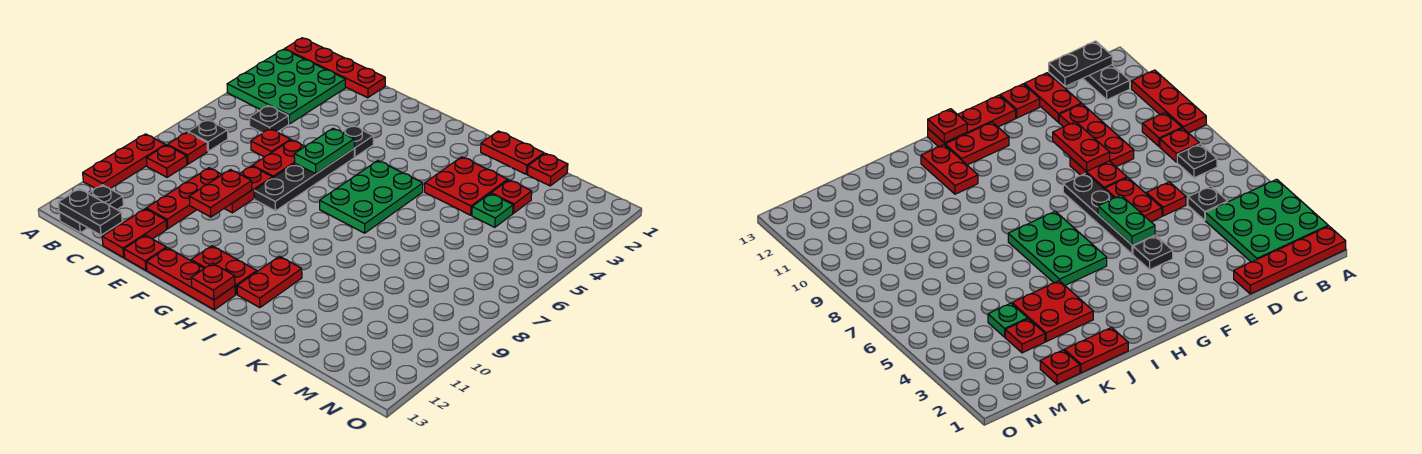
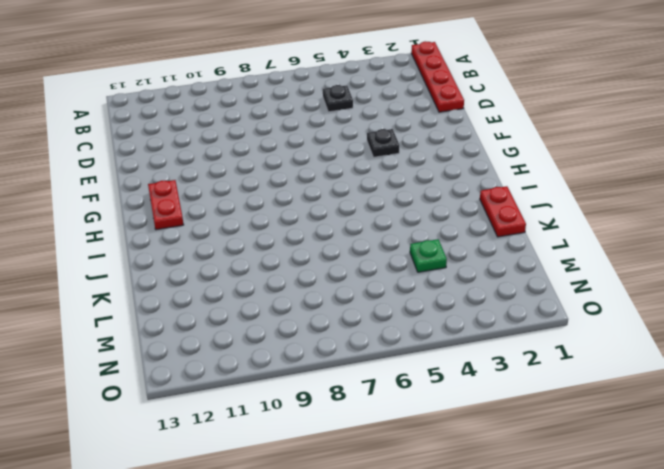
none -> green plate A2:C4 level 1
none -> red plate A9:A11 level 1
none -> black plate B7 level 1

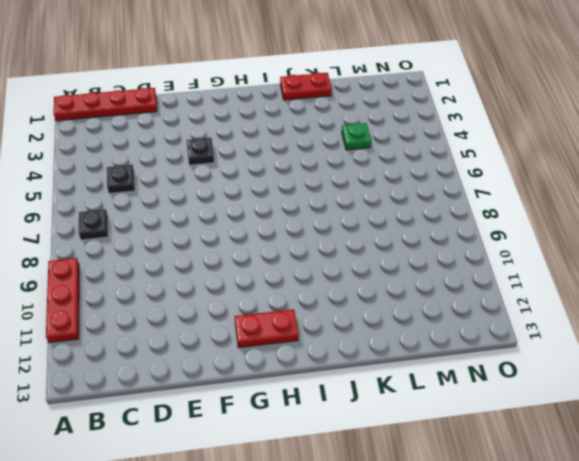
none -> green plate A2:C4 level 1
none -> red plate B8 level 1
none -> red plate B9 level 1

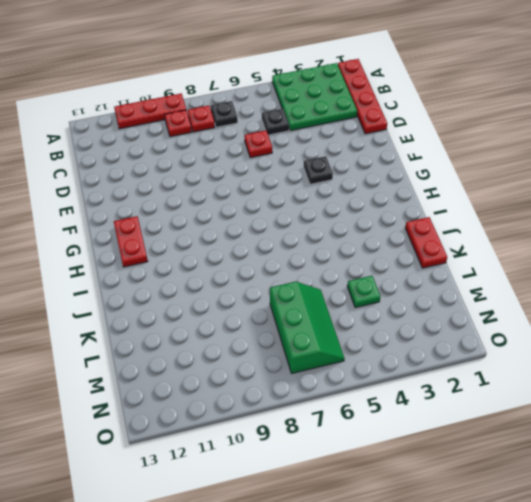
green slope L6:N7 level 1 top 7 -> none
none -> black plate B12:B13 level 1
none -> red plate D9:D11 level 1
none -> red plate D12:D13 level 1

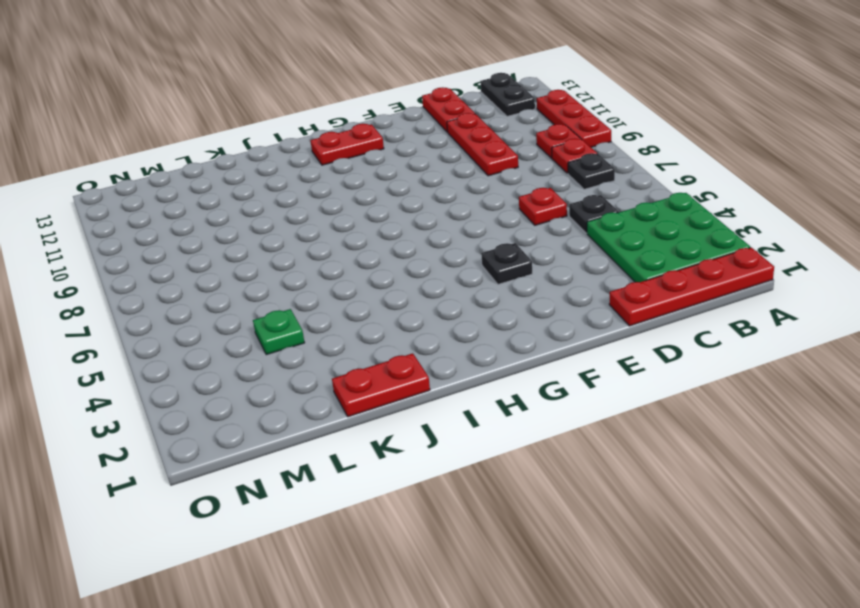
none -> red plate E6:E7 level 1
none -> red plate E8:E9 level 1
none -> red plate E13 level 1

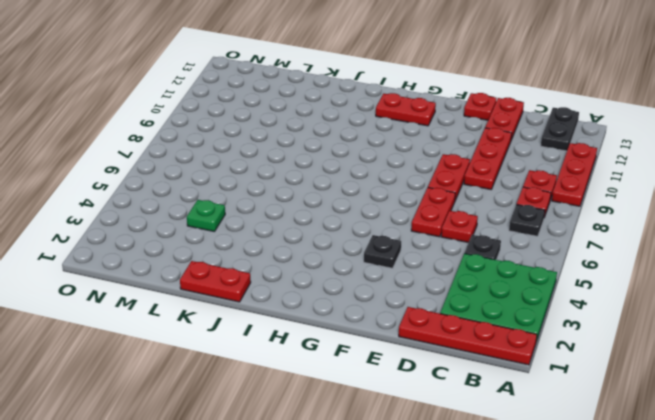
none -> black plate F5:F8 level 1
none -> red plate F13:H13 level 1
none -> green plate H5:I7 level 1

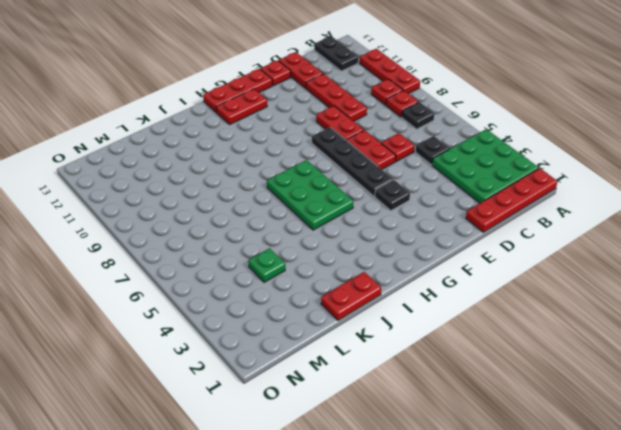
none -> red plate I11:I12 level 1
none -> red plate J3:K4 level 1
none -> red plate L1 level 1

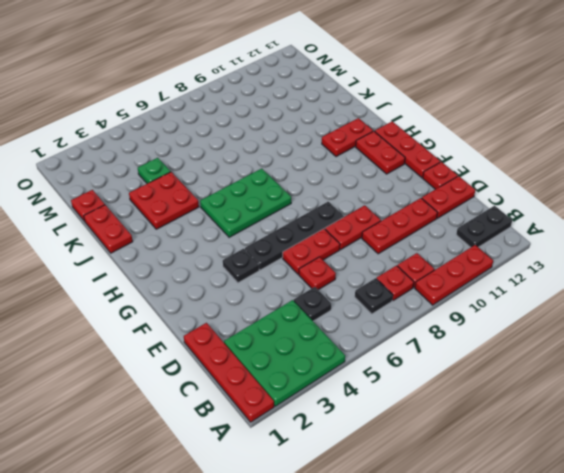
none -> red plate L3 level 1
none -> black plate B13:C13 level 2
none -> red plate E9:E10 level 2

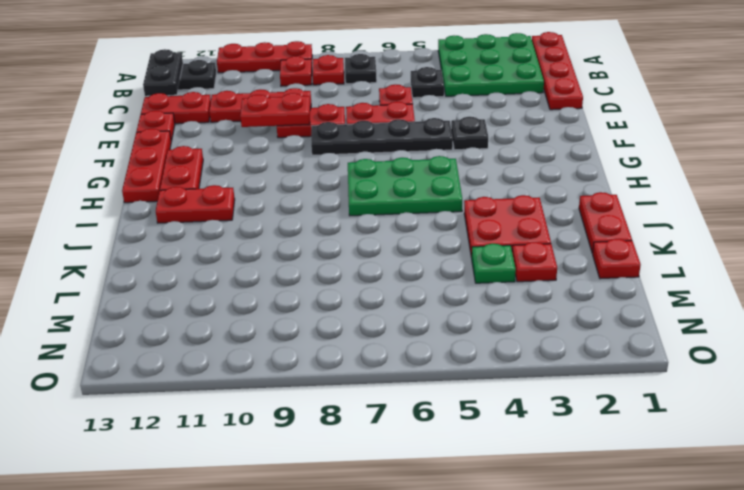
none -> green plate F5:F6 level 2
none -> red plate H13 level 2

